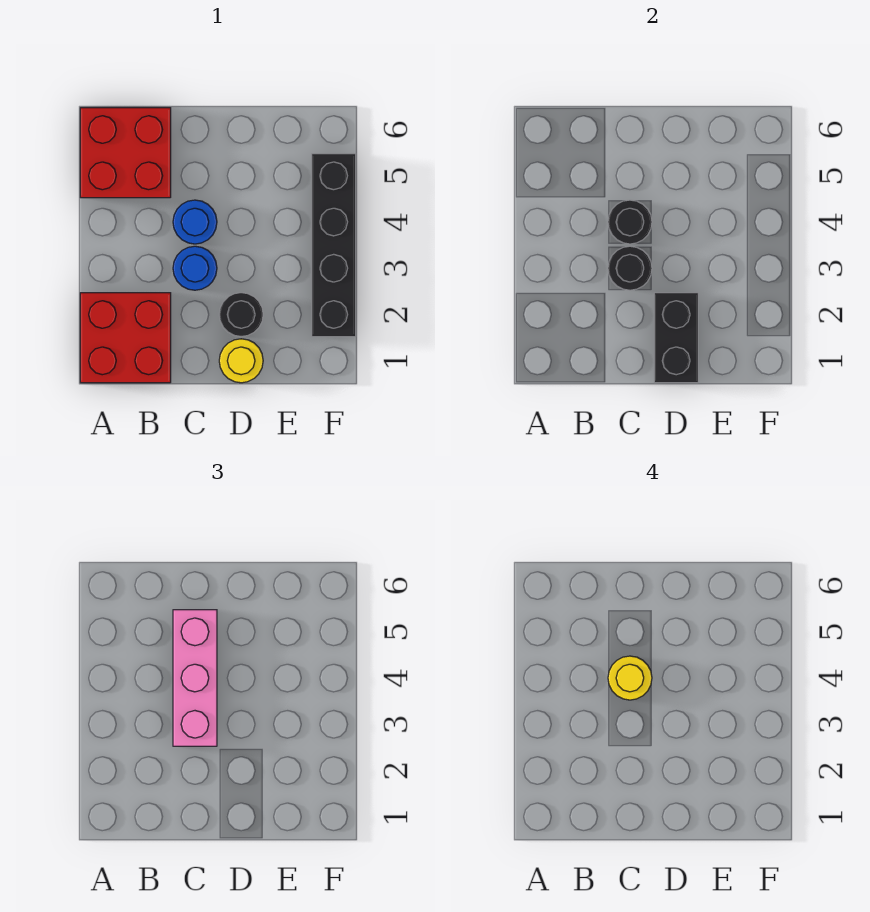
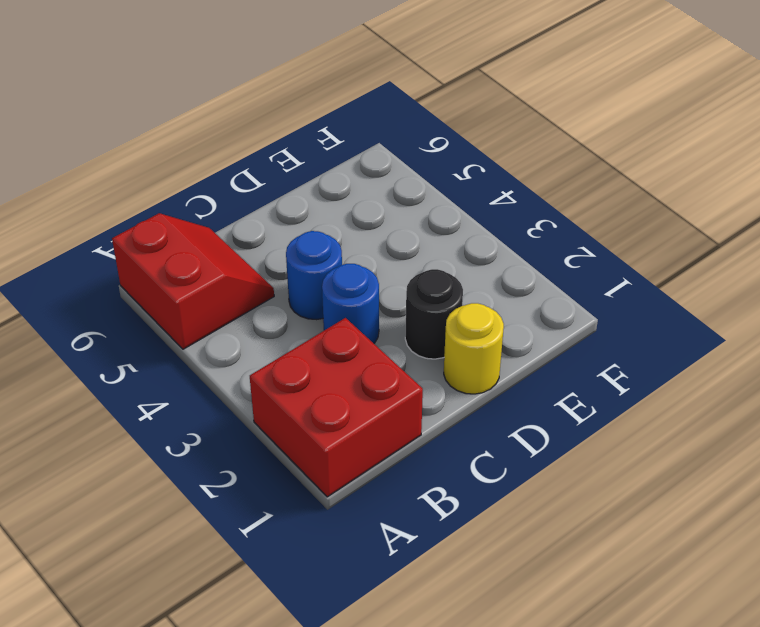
red slope A5:B6 level 1 top A -> red brick A5:B6 level 1
none -> black brick F2:F5 level 1
none -> black round brick C3 level 2
none -> black round brick C4 level 2

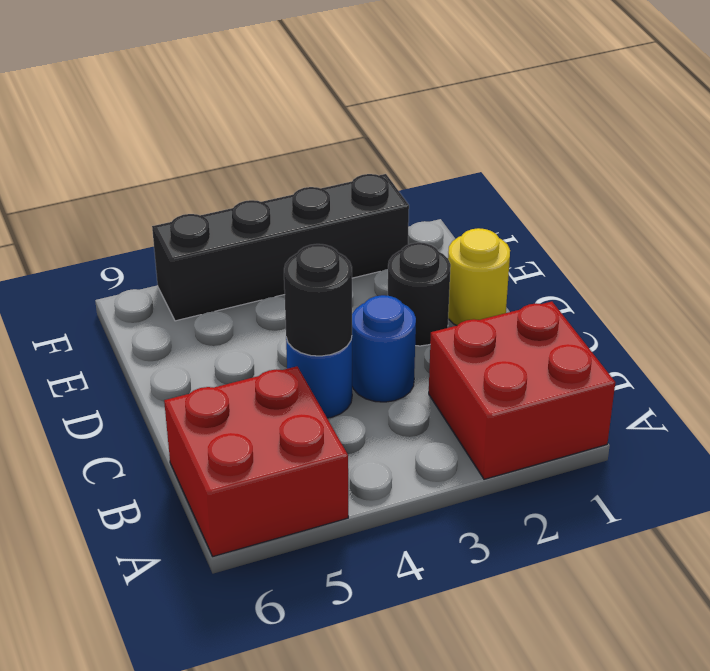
none -> black round brick C3 level 2
none -> black brick D1:D2 level 2
none -> pink brick C3:C5 level 3

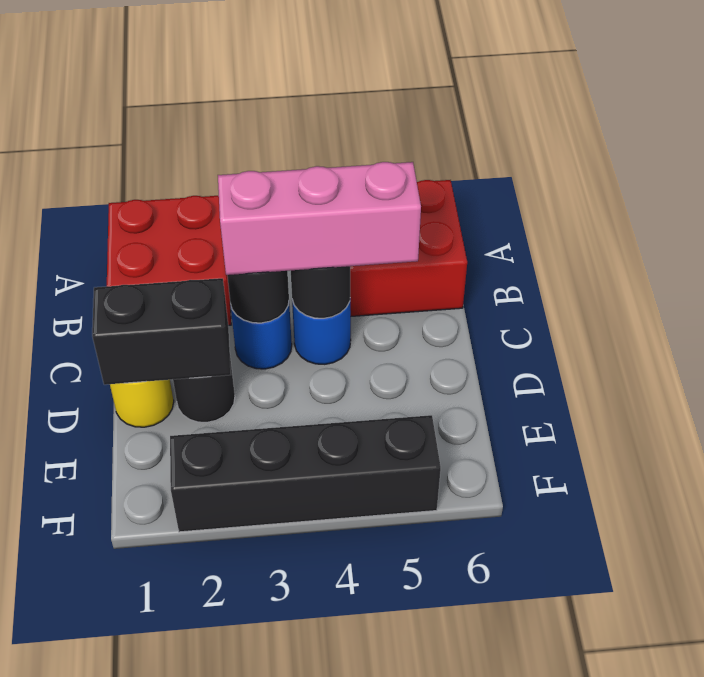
none -> yellow round brick C4 level 4

